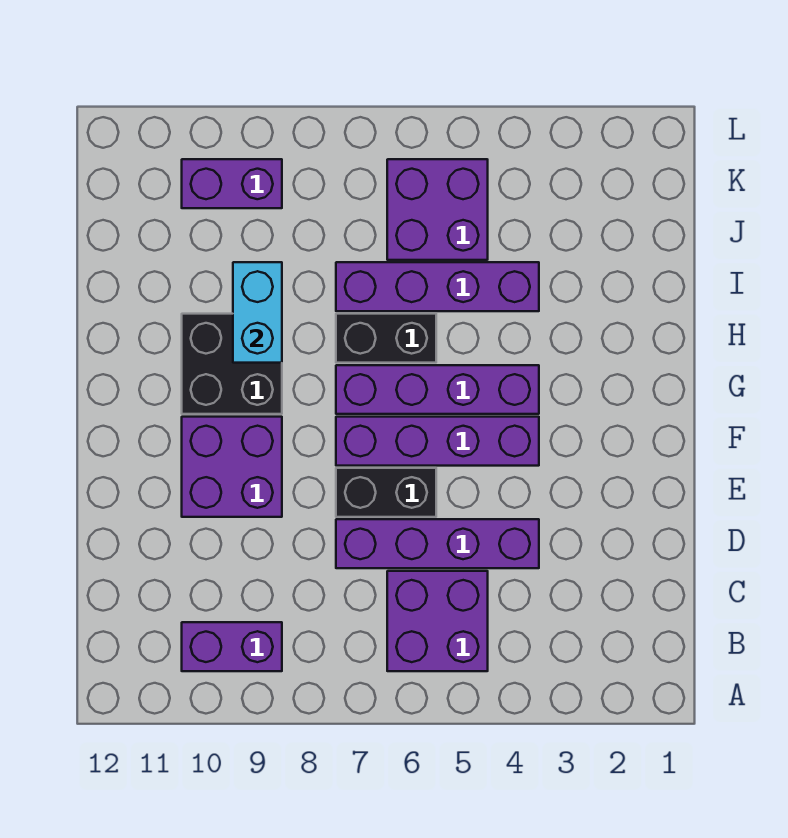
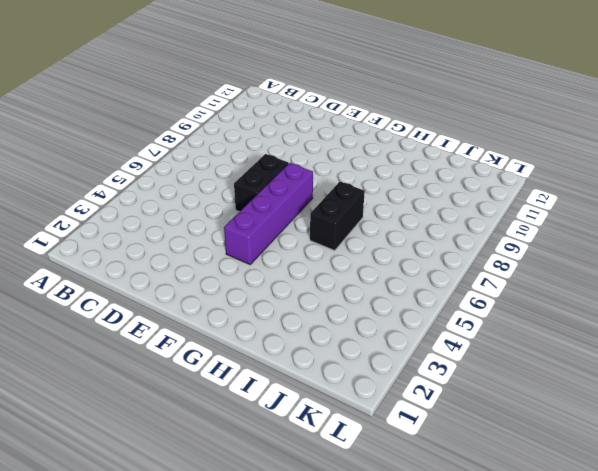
none -> purple brick B5:C6 level 1
none -> purple brick B9:B10 level 1
none -> purple brick D4:D7 level 1

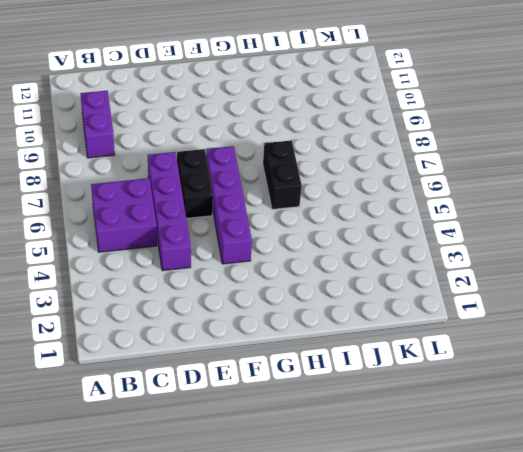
none -> purple brick E9:F10 level 1
none -> purple brick G4:G7 level 1
none -> black brick G9:H10 level 1

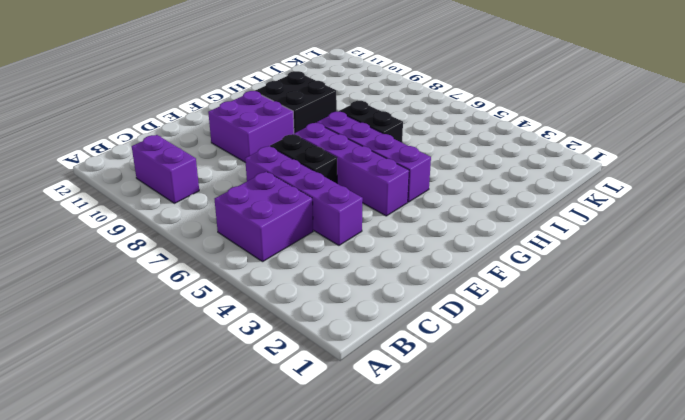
none -> purple brick I4:I7 level 1
none -> purple brick J5:K6 level 1
none -> purple brick K9:K10 level 1

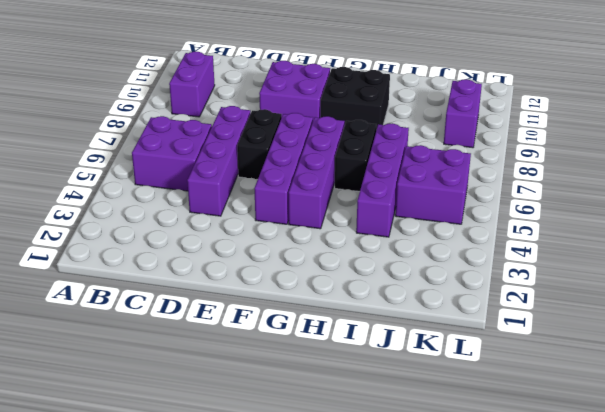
none -> cyan brick H9:I9 level 2

